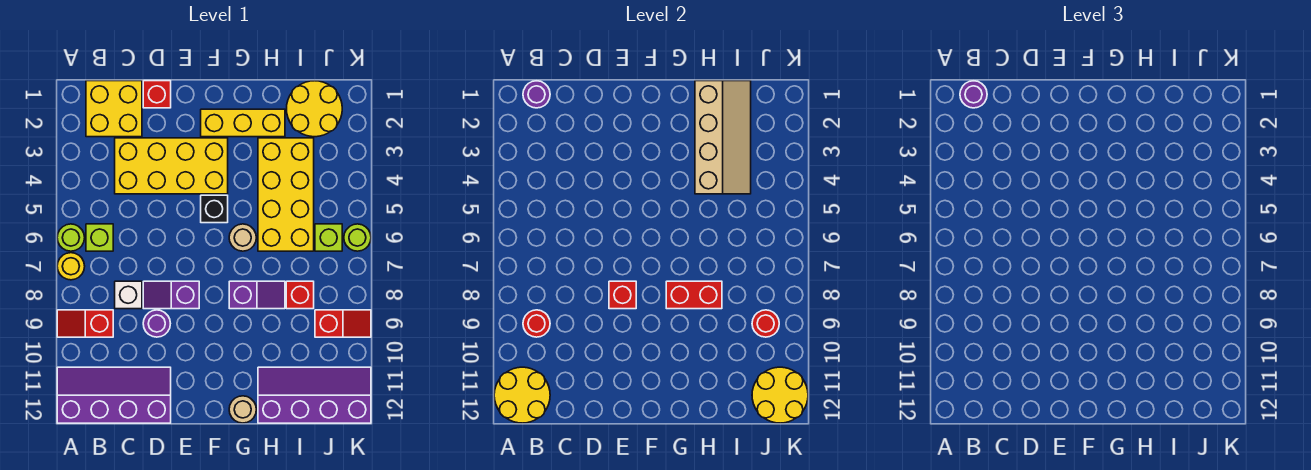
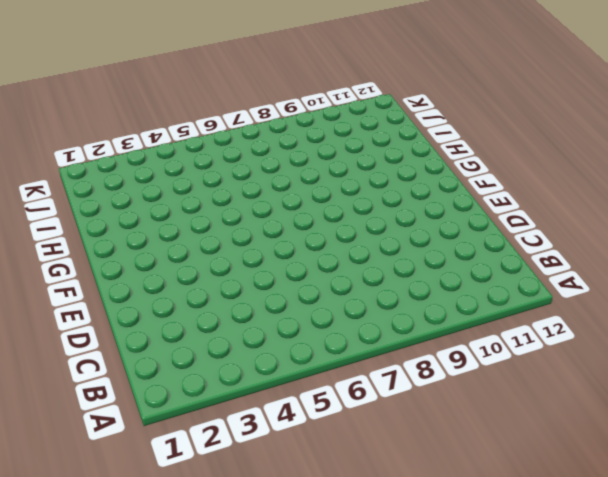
none -> lime round brick A6 level 1
none -> yellow round brick A7 level 1
none -> red slope A9:B9 level 1 top B
none -> purple slope A11:D12 level 1 top 12

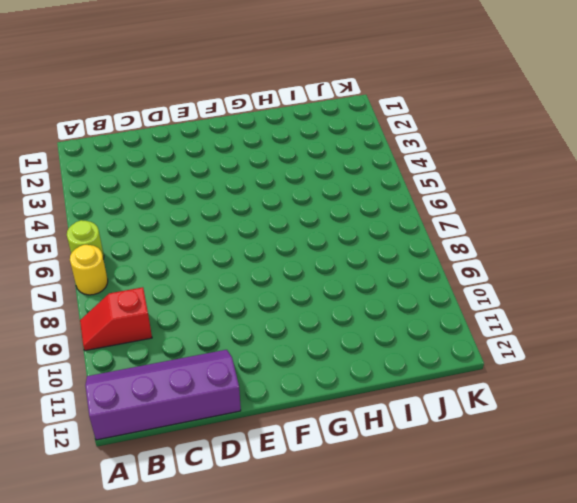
none -> yellow brick B1:C2 level 1
none -> lime brick B6 level 1
none -> yellow brick C3:F4 level 1
none -> white brick C8 level 1

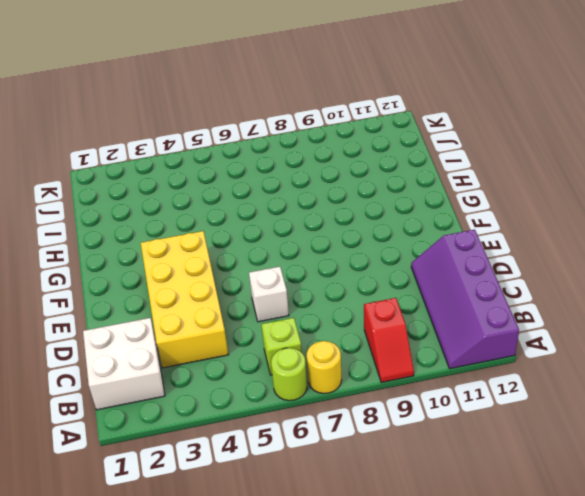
white brick B1:C2 level 1 -> yellow brick B1:C2 level 1
white brick D6 level 1 -> white brick C8 level 1
none -> red brick D1 level 1
none -> purple slope D8:E8 level 1 top E
none -> purple round brick D9 level 1
none -> yellow brick F2:H2 level 1

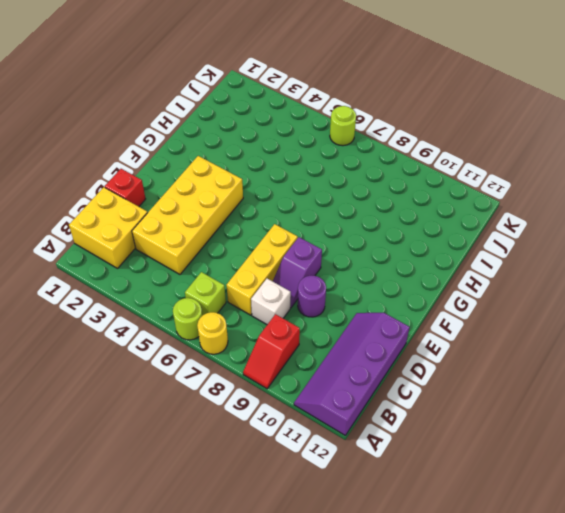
yellow brick C7:E7 level 1 -> yellow brick F2:H2 level 1
none -> black brick F5 level 1
none -> tan round brick G6 level 1
none -> purple slope G8:H8 level 1 top G
none -> tan round brick G12 level 1

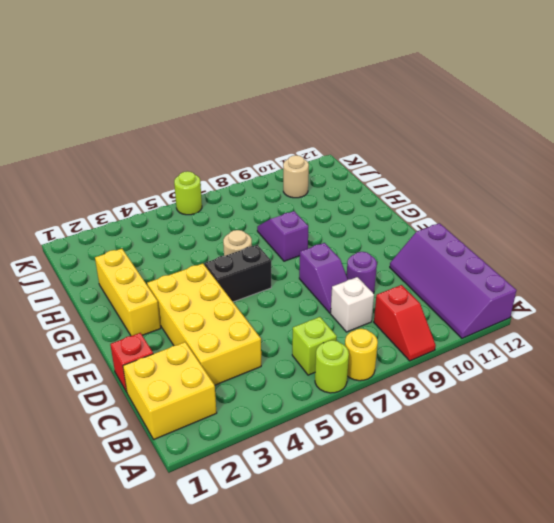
black brick F5:F6 level 1 -> black brick F5 level 1
tan round brick J10 level 1 -> tan round brick G12 level 1
none -> yellow brick H3:I6 level 1
none -> purple slope H11:K12 level 1 top 12
none -> yellow round brick I1:J2 level 1
none -> red brick I8 level 1

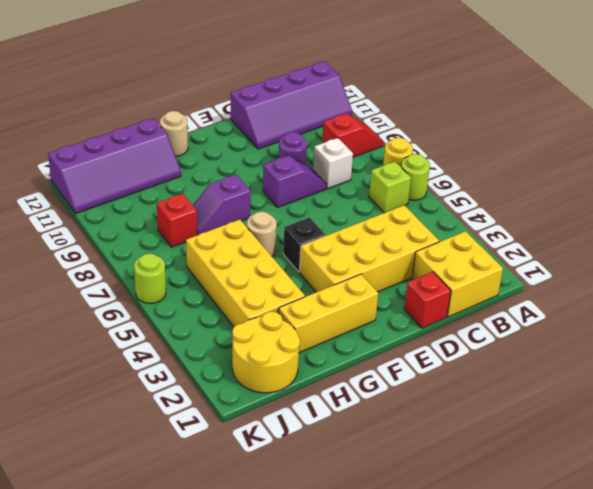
none -> lime brick J6 level 1
none -> red slope J9:K9 level 1 top J
none -> yellow round brick A11:B12 level 2
none -> purple round brick B1 level 2

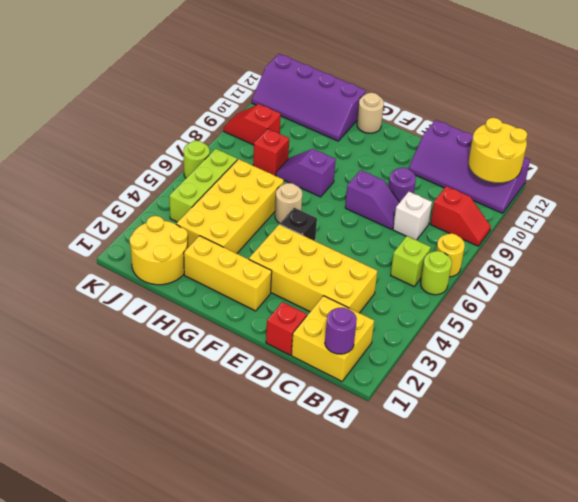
lime brick J4:J6 level 1 -> lime brick J6 level 1
none -> red round brick B9 level 2
none -> red brick E8 level 2
none -> red brick G8:H8 level 2
none -> tan slope H1:I4 level 2 top H

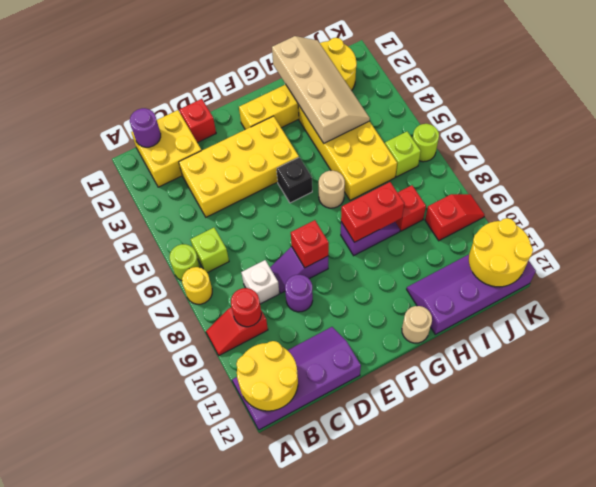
none -> red round brick J9 level 2
none -> purple round brick B1 level 3

